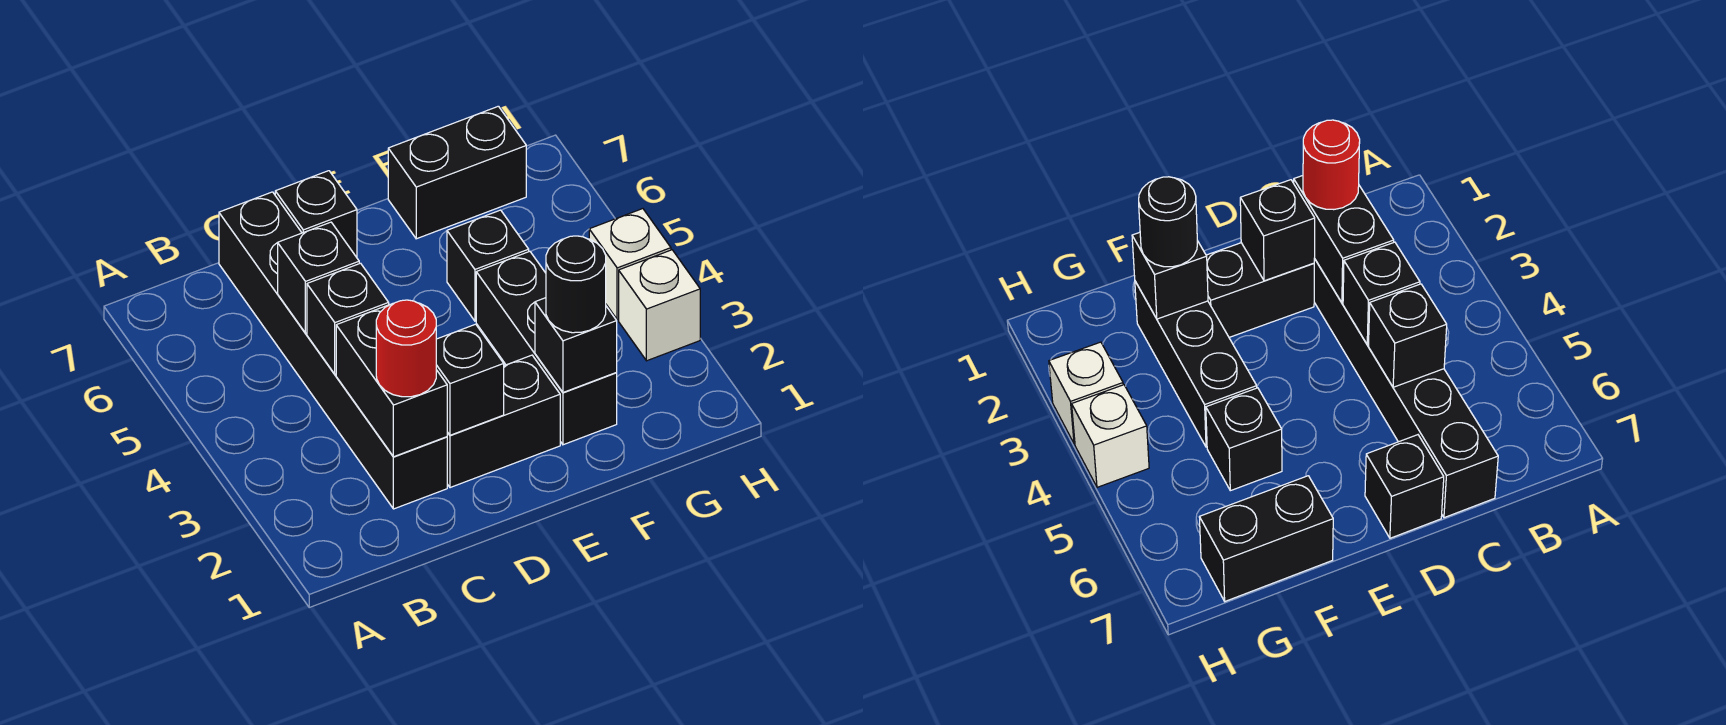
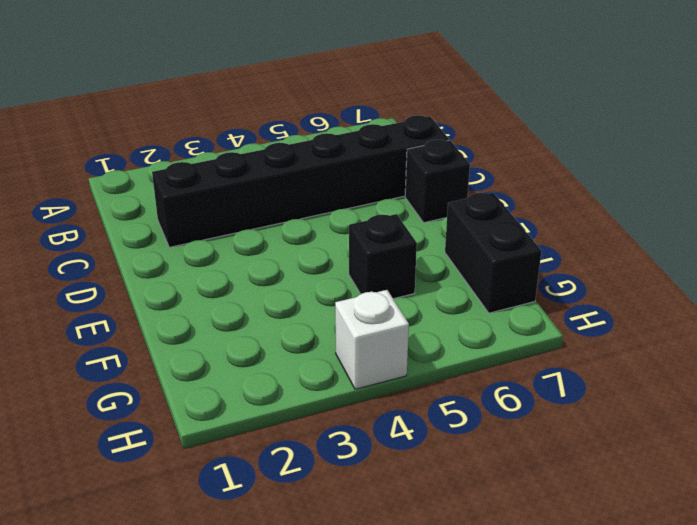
none -> black brick D2:E2 level 1
none -> black brick F2:F4 level 1
none -> white brick H3 level 1

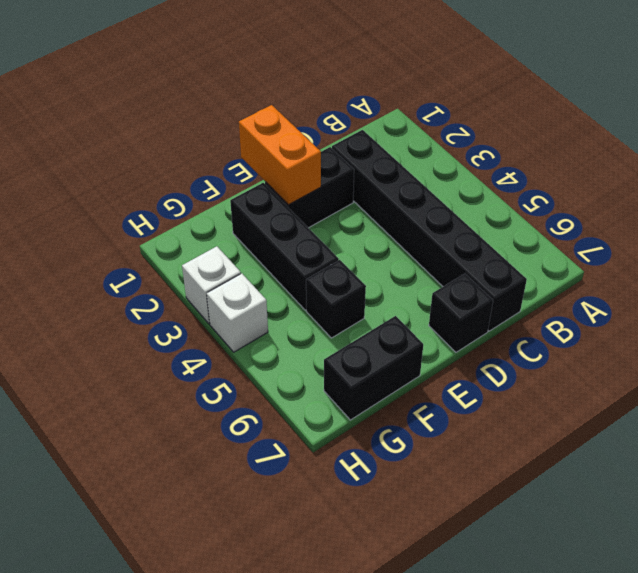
orange brick E1:E2 level 2 -> none
none -> black brick C2:C3 level 2
none -> black brick C4 level 2
none -> black brick C5 level 2

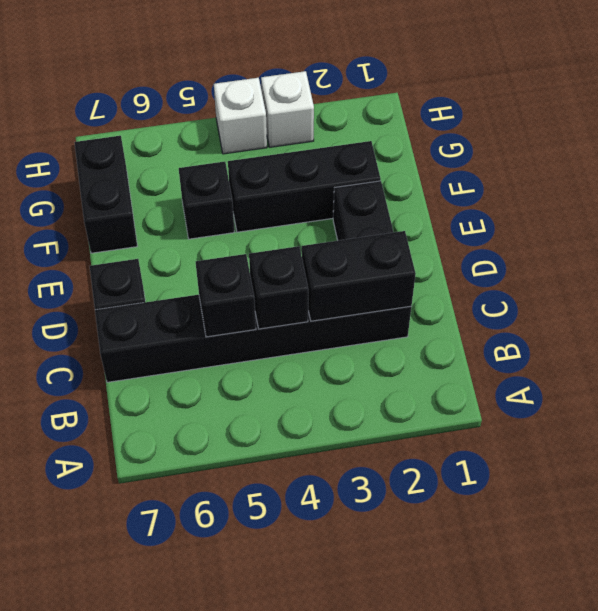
none -> black brick D2 level 2
none -> black brick F2 level 2
none -> red round brick C2 level 3

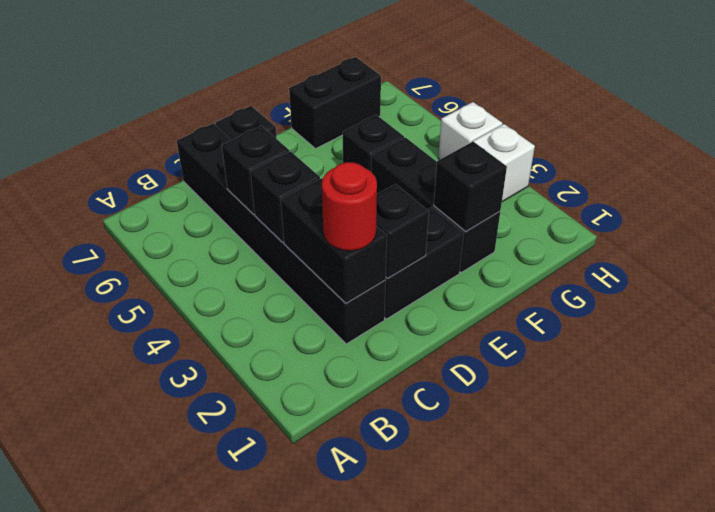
none -> black round brick F2 level 3

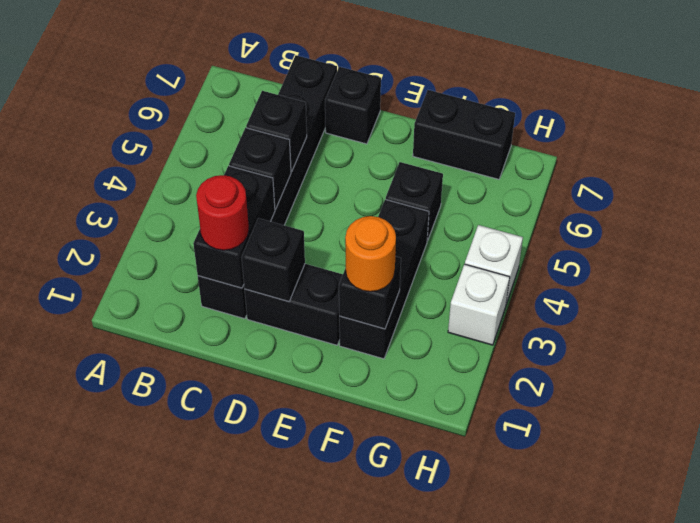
orange round brick F2 level 3 -> black round brick F2 level 3

